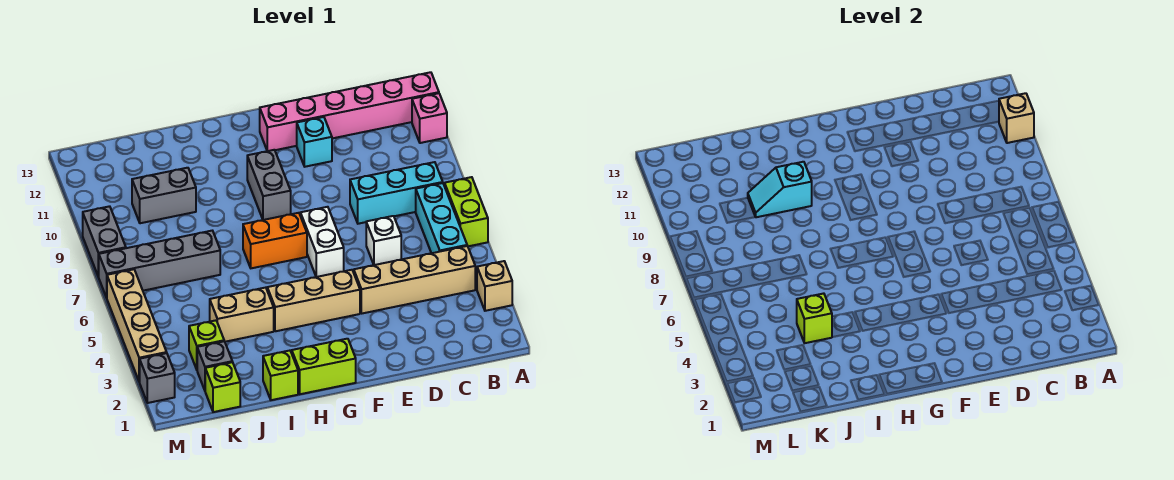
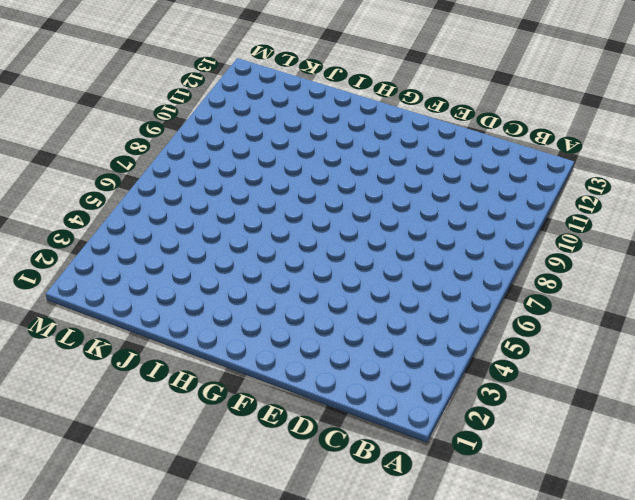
none -> tan brick A3 level 1
none -> lime brick A6:A7 level 1
none -> pink brick A11 level 1

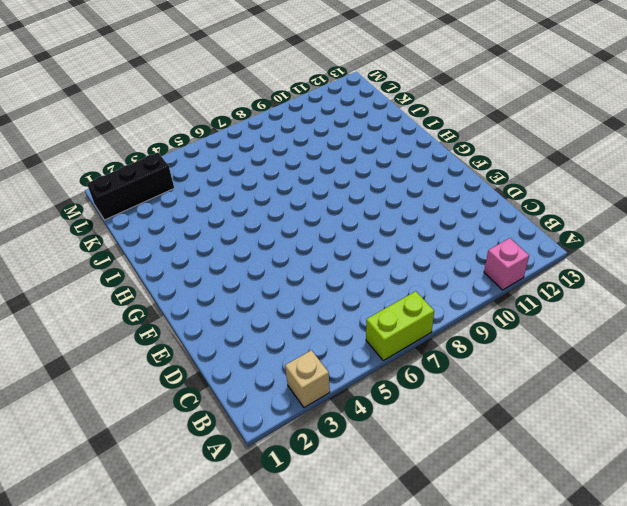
black brick L1:L3 level 1 -> none
none -> pink brick A12:F12 level 1
none -> tan brick B4:E4 level 1
none -> cyan brick B5:B7 level 1

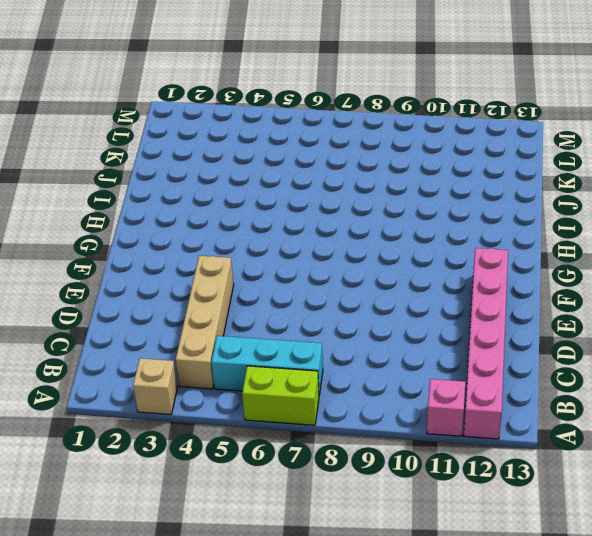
none -> cyan brick B8:D8 level 1
none -> white brick D6 level 1
none -> cyan brick E11 level 1

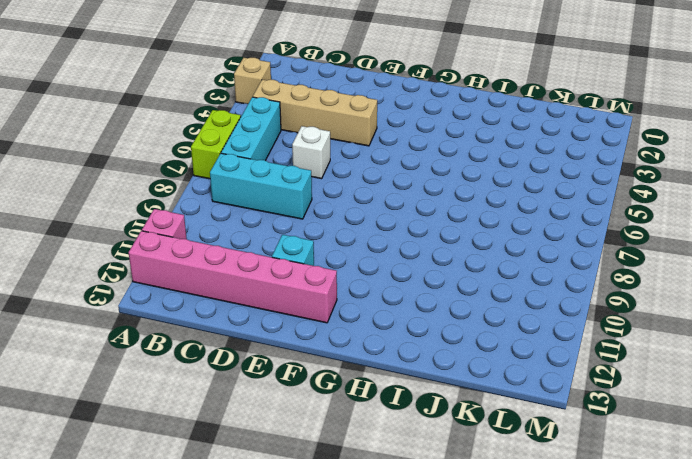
none -> tan brick F4:H4 level 1
none -> white brick F6:F7 level 1
none -> lime brick G1:H1 level 1

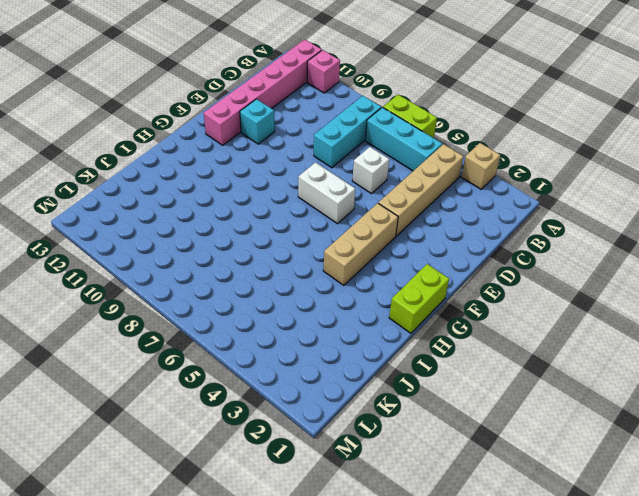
none -> orange brick G7:H7 level 1
none -> grey brick G9:G10 level 1
none -> lime brick I1 level 1

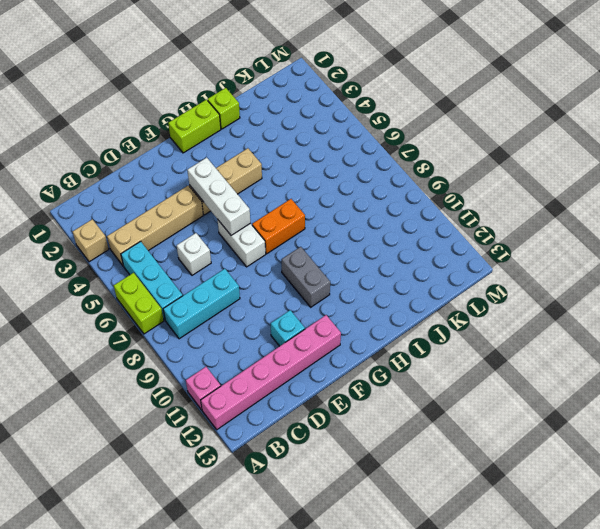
white brick F4:F6 level 2 -> none
none -> tan brick I4:J4 level 1
none -> grey brick J7:M7 level 1
none -> grey brick J10:K10 level 1

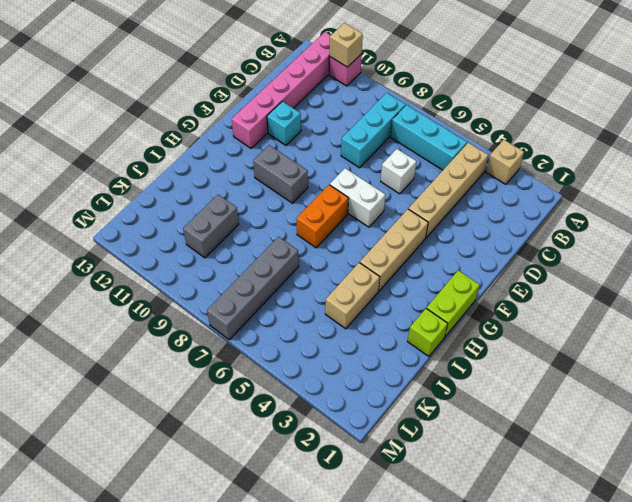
none -> lime brick A6:A7 level 1
none -> lime brick K1 level 1
none -> grey brick K2 level 1

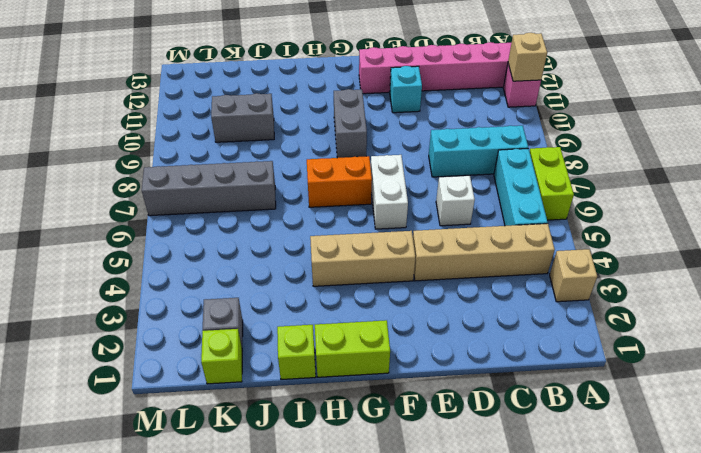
none -> tan brick I4:J4 level 1
none -> lime brick K3 level 1
none -> grey brick M2 level 1

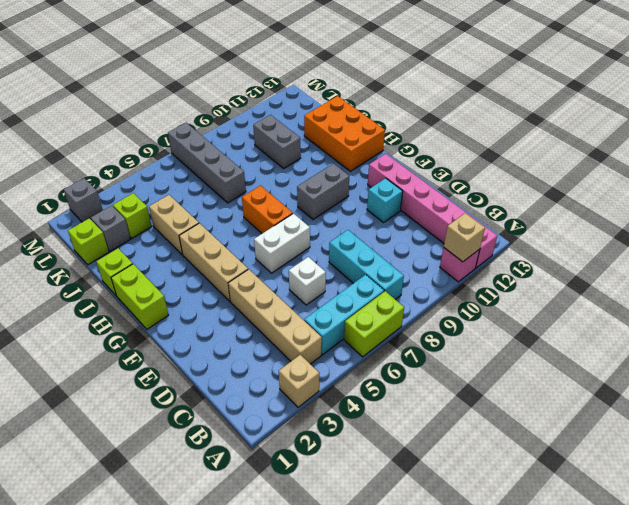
orange brick H12:J13 level 1 -> none
none -> tan brick M3:M6 level 1
none -> grey brick M8:M9 level 1
none -> cyan slope I10:J10 level 2 top I

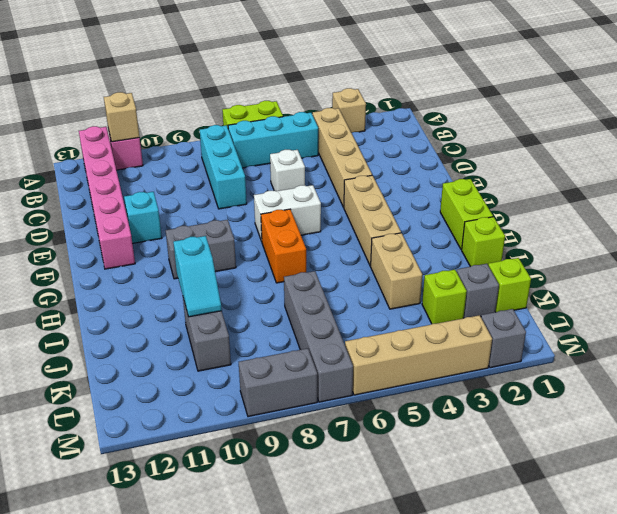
none -> lime brick J4 level 2

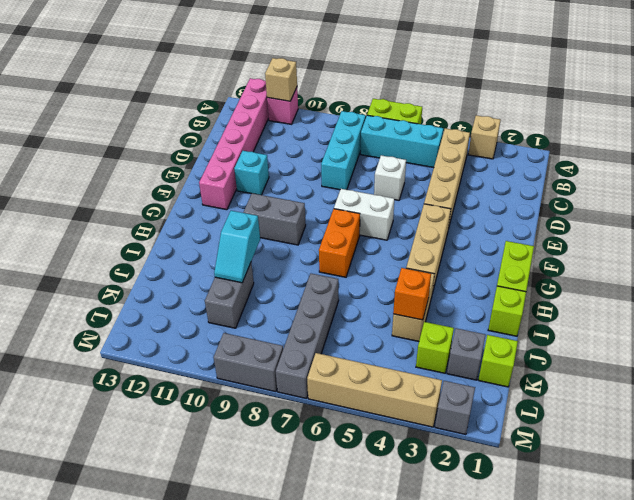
orange brick J4 level 2 -> lime brick J4 level 2

